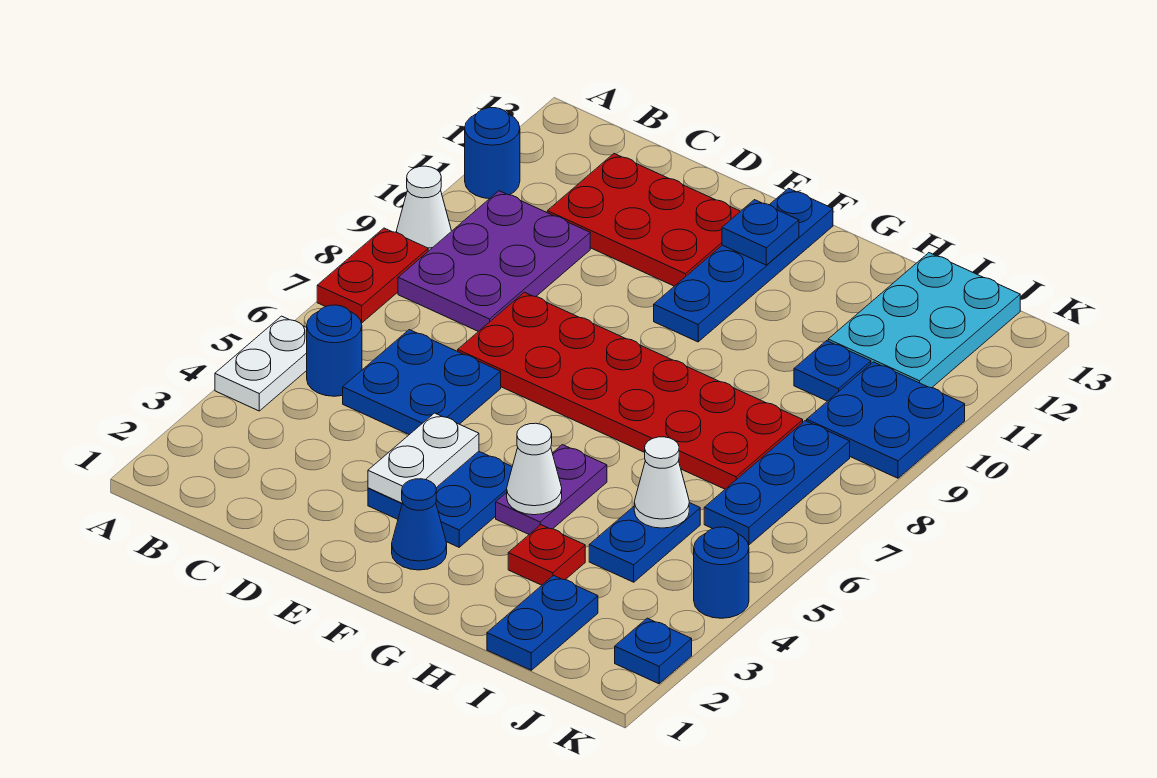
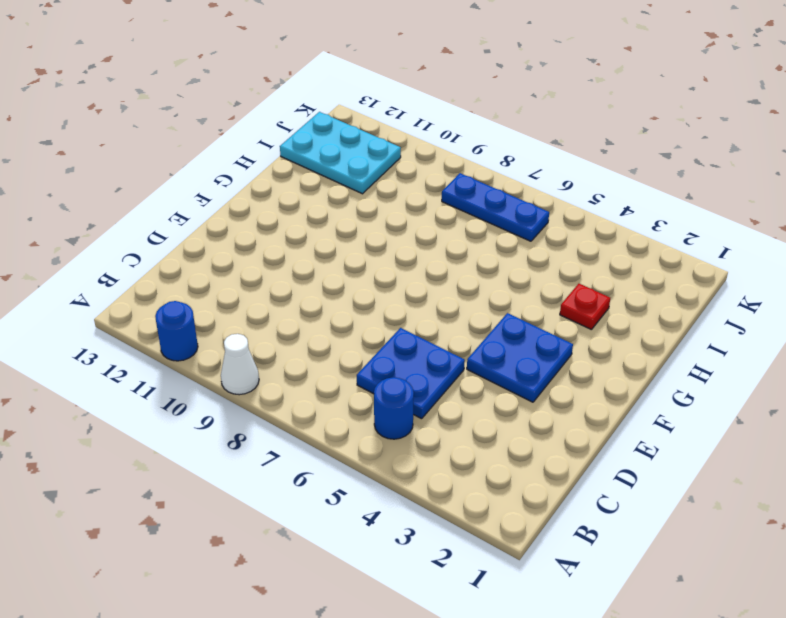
none -> white plate A4:A5 level 1
none -> red plate A7:A8 level 1
none -> purple plate B8:C10 level 1

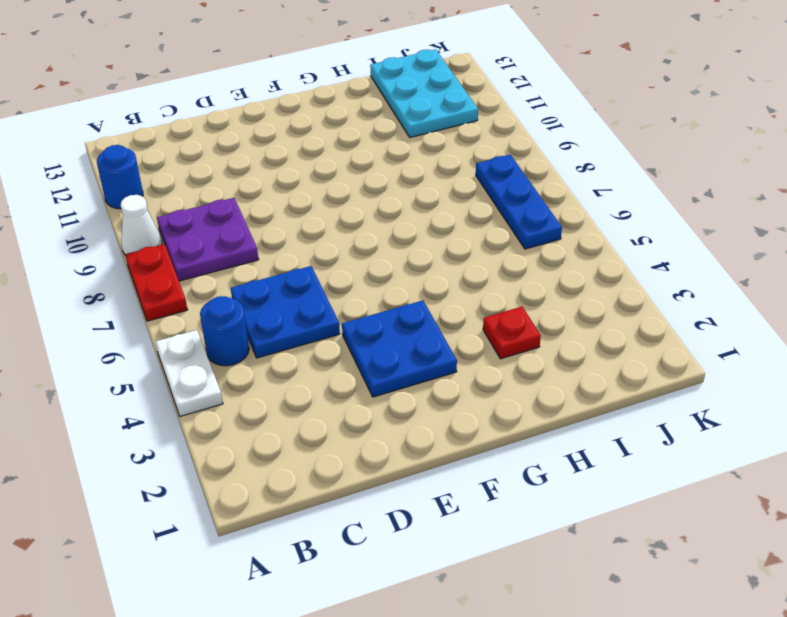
purple plate B8:C9 level 1 -> purple plate B8:C10 level 1
none -> red plate C11:E12 level 1
none -> red plate D7:I8 level 1
none -> blue cone F2 level 1

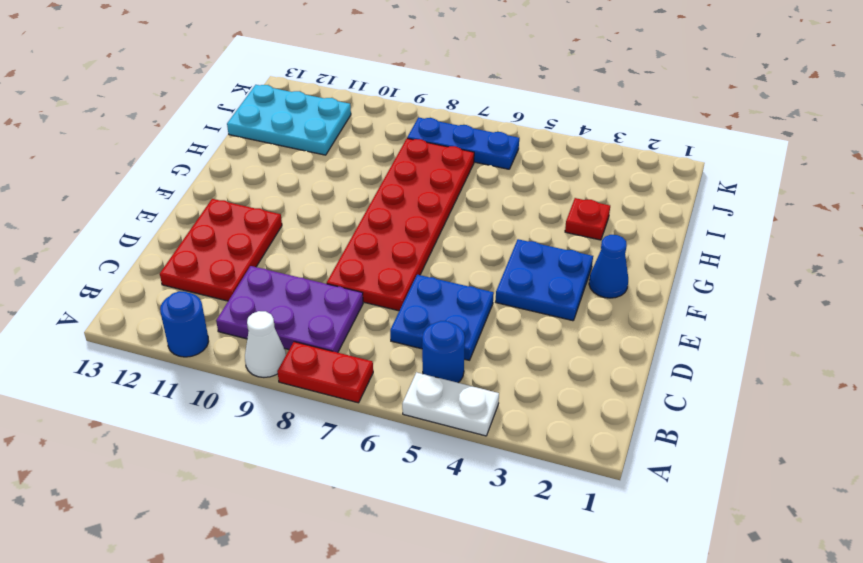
none -> blue plate F10:F13 level 1
none -> purple plate G4:G5 level 1
none -> blue plate I1:I2 level 1

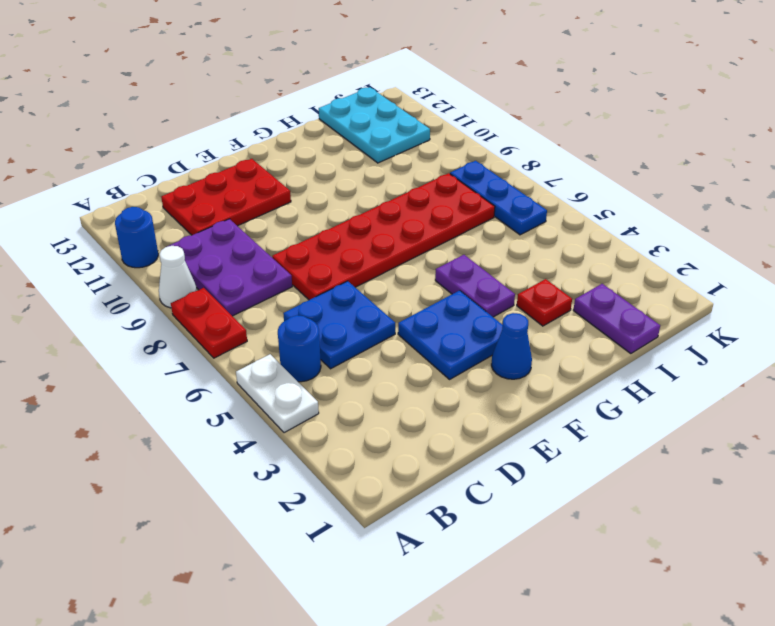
purple plate I1:I2 level 1 -> blue plate I1:I2 level 1
none -> blue plate F10:F13 level 1
none -> blue plate I4:I5 level 1
none -> blue plate I10 level 1

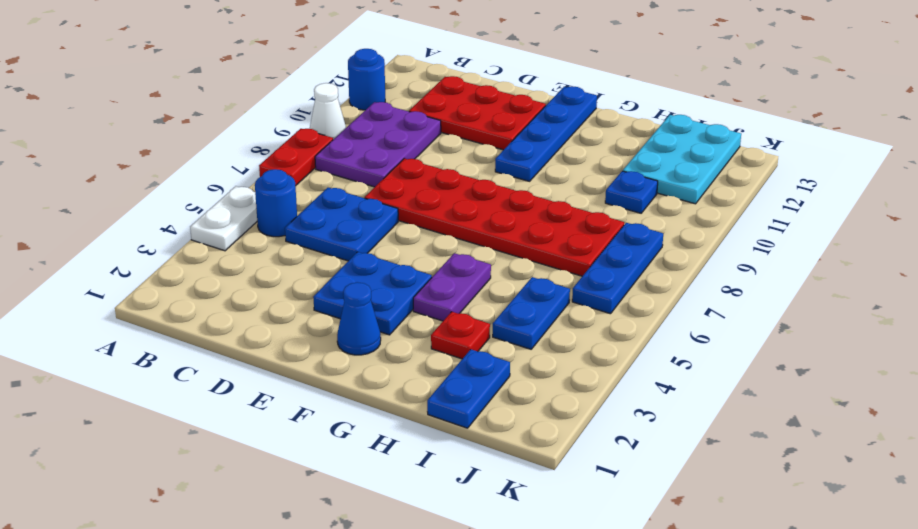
none -> blue plate J9:K10 level 1
none -> blue plate K2 level 1
none -> blue round brick K4 level 1

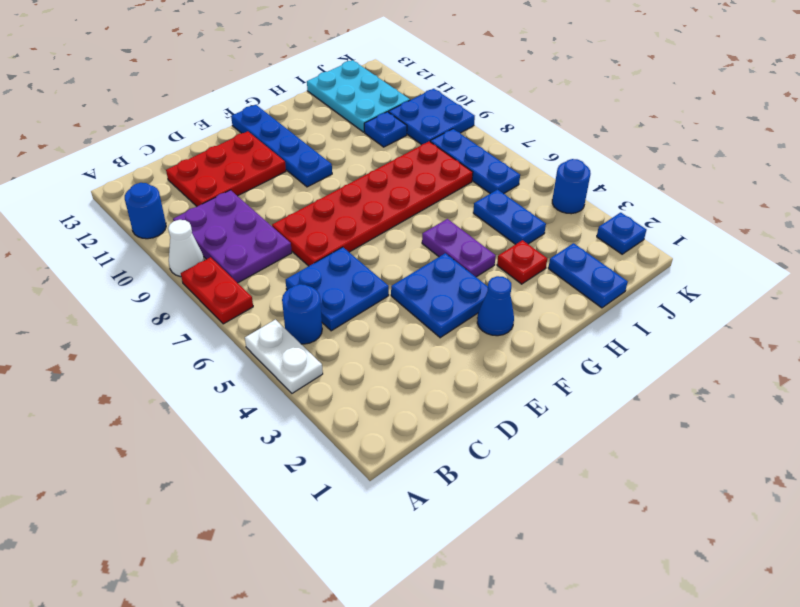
none -> white plate E3:E4 level 2
none -> blue plate F12 level 2
none -> white cone G4 level 2

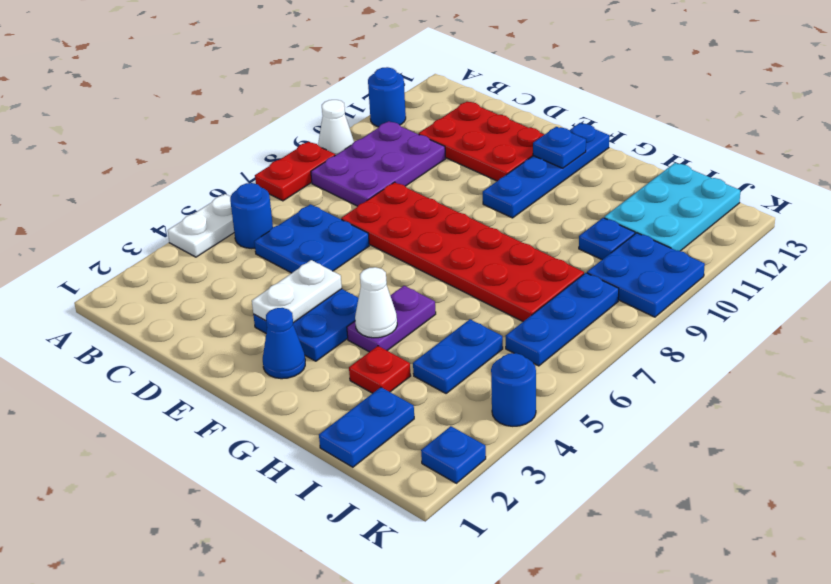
none -> white cone I5 level 2

